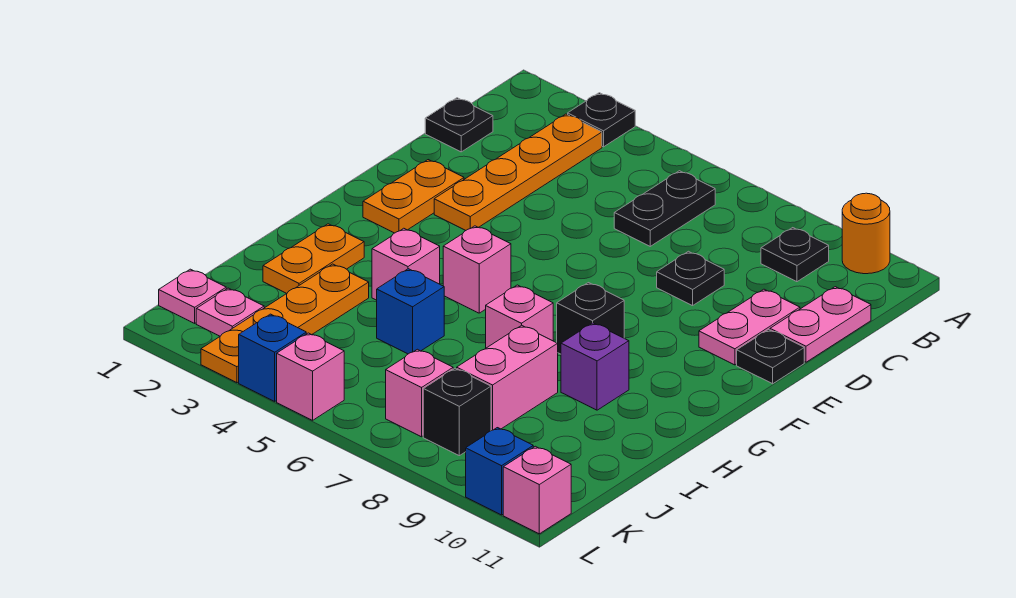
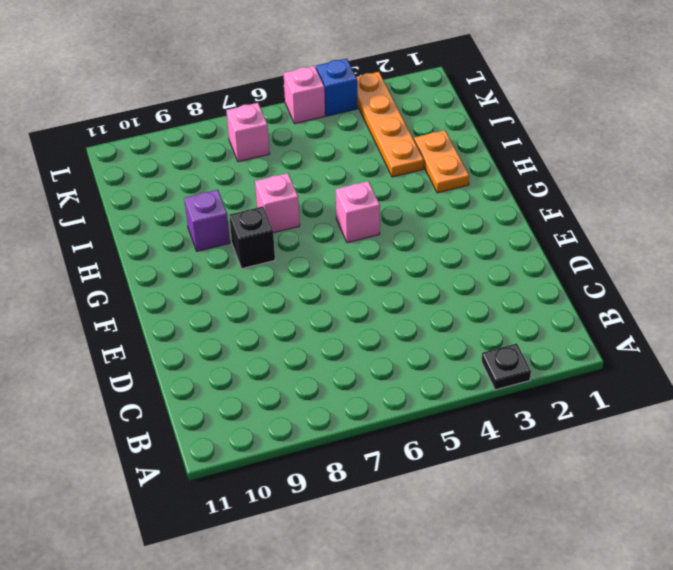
none -> orange round brick A10 level 1
none -> orange plate B3:E3 level 1
none -> black plate B6:C6 level 1

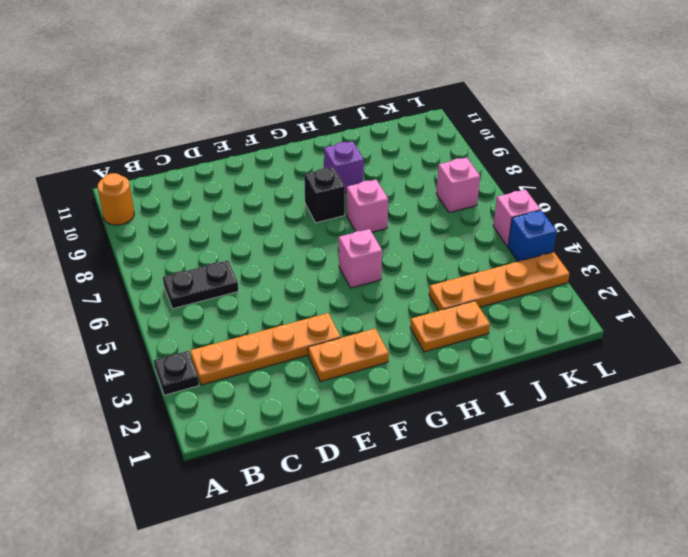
none -> black plate B9 level 1
none -> black plate C1 level 1
none -> pink plate C11:D11 level 1

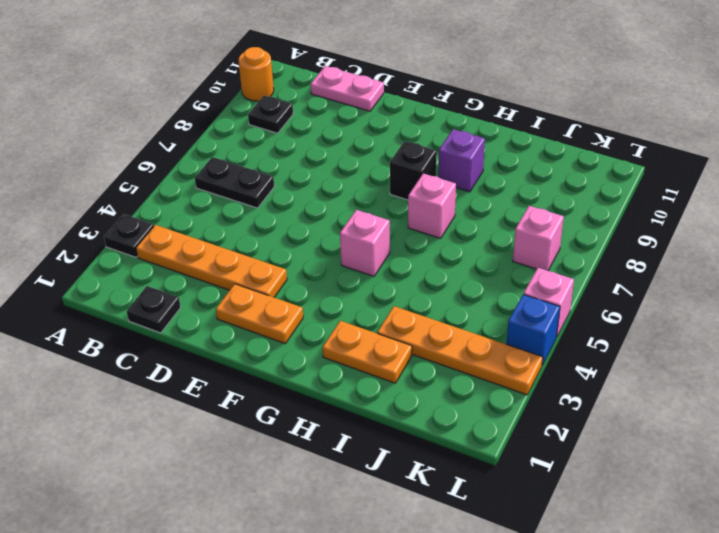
none -> black plate D8 level 1
none -> pink plate D10:E10 level 1
none -> black plate E11 level 1

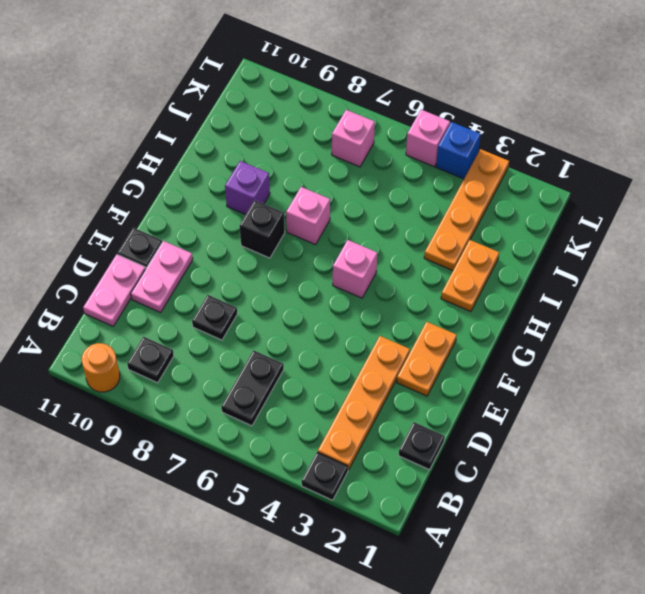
none -> pink brick H4 level 1
none -> blue brick I5 level 1
none -> pink brick I8:J8 level 1

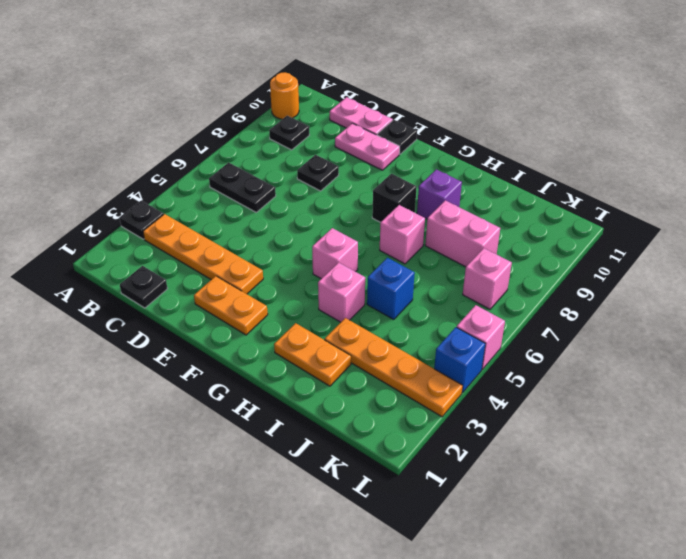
none -> pink plate K1 level 1
none -> pink plate K2 level 1
none -> black brick K8 level 1

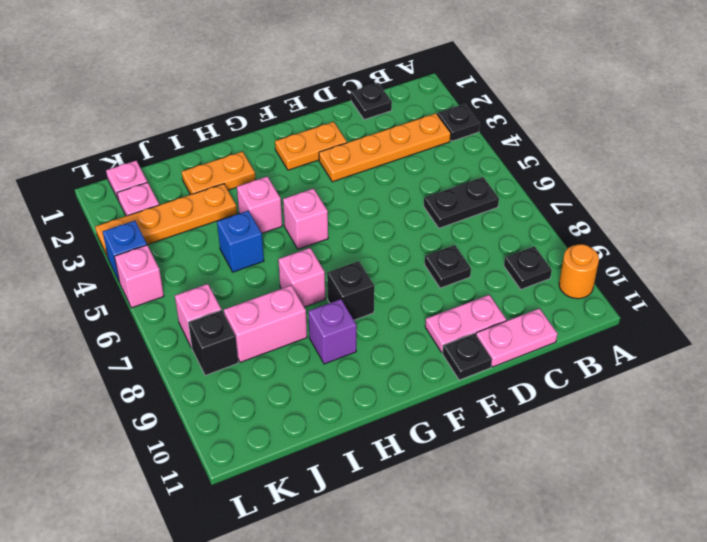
none -> blue brick L10 level 1
none -> pink brick L11 level 1

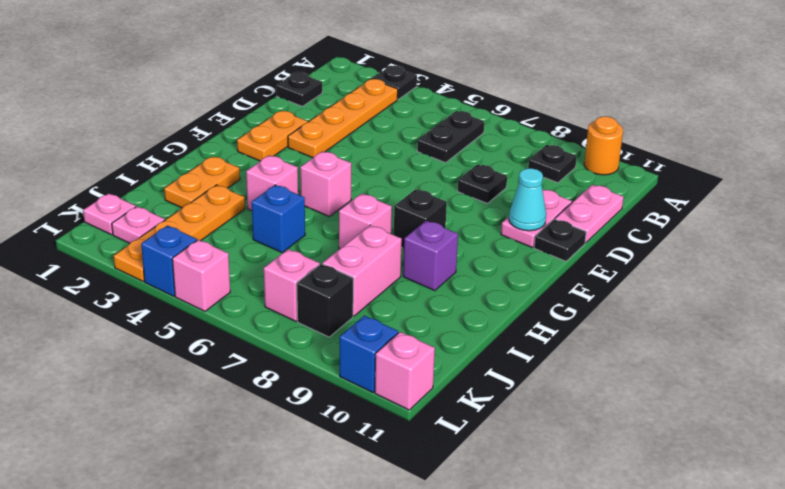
cyan cone E10 level 2 -> none

